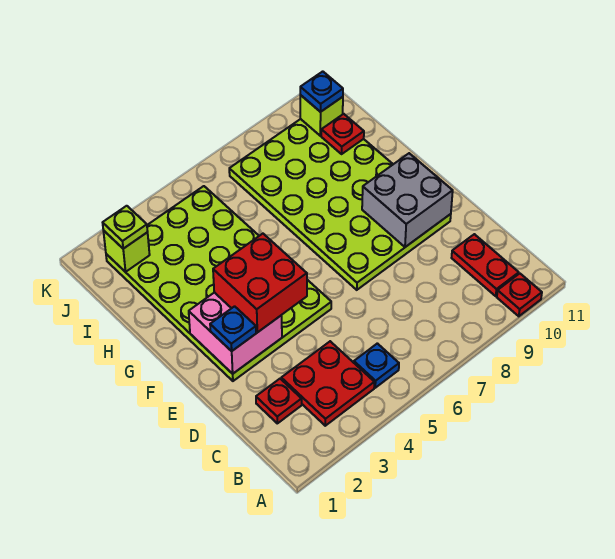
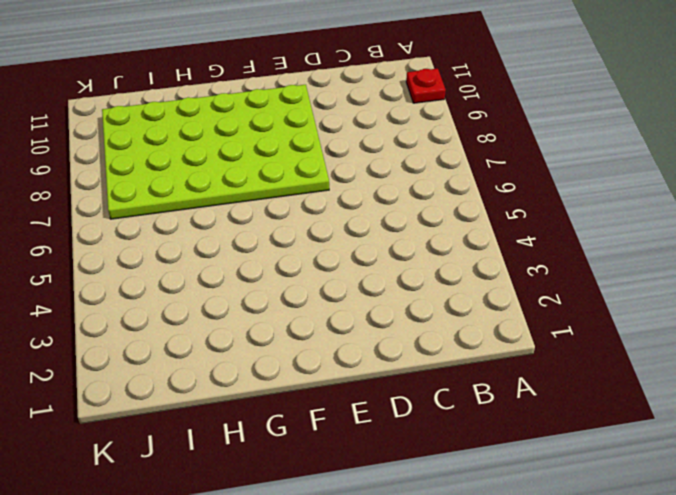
none -> red plate B3:C4 level 1
none -> blue plate B5 level 1
none -> red plate B10:C10 level 1

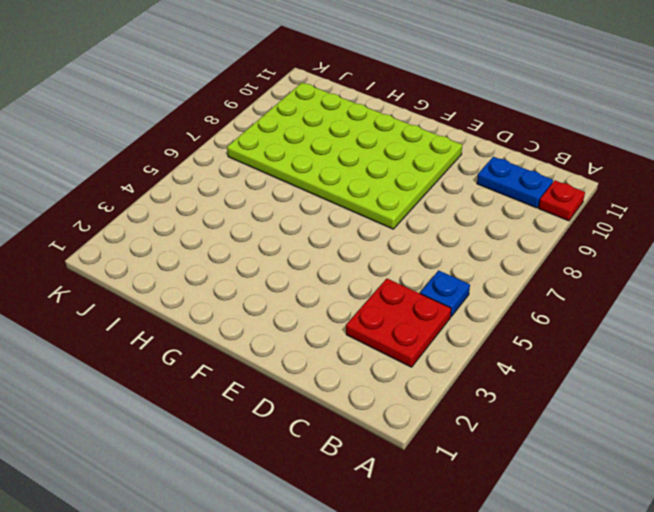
blue plate B10:C10 level 1 -> red plate B10:C10 level 1
none -> red plate C2 level 1
none -> lime plate E2:J5 level 1
none -> pink brick E2:F3 level 2

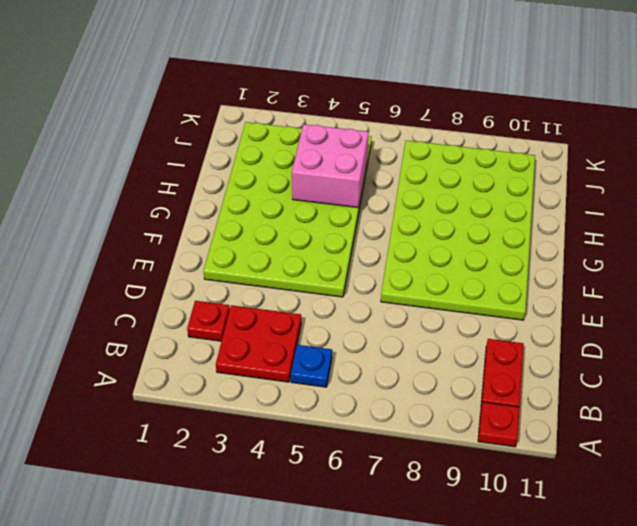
pink brick H4:I5 level 2 -> pink brick E2:F3 level 2
none -> grey brick E9:F10 level 2
none -> red plate I10 level 2
none -> lime brick J2 level 2

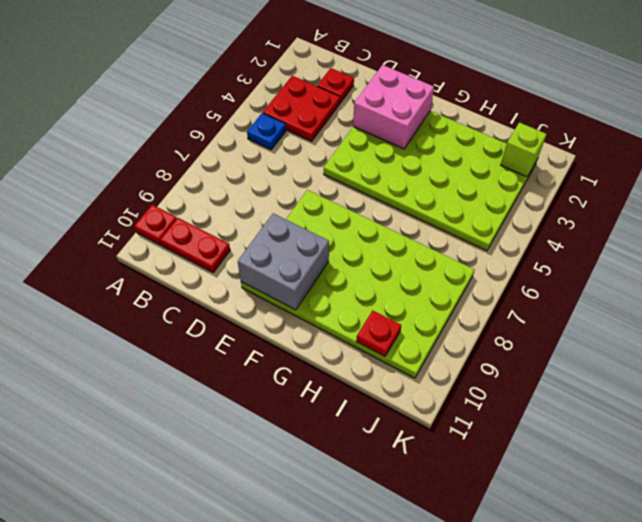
none -> lime brick J10 level 2
none -> blue plate E2 level 3
none -> red brick E3:F4 level 3

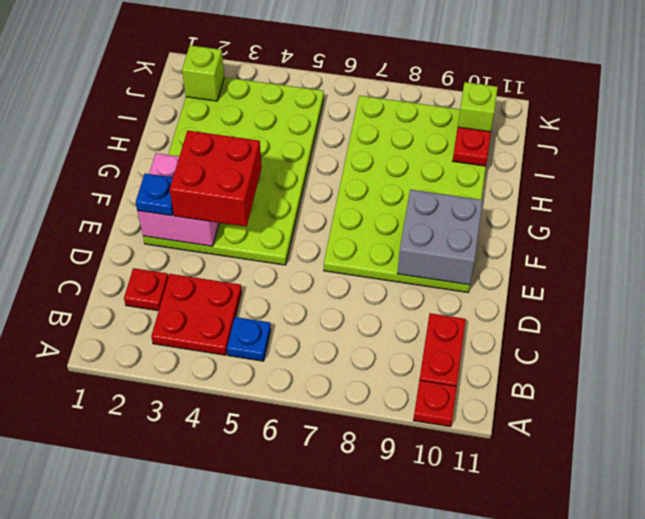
none -> lime plate J2 level 3
none -> blue plate J10 level 3

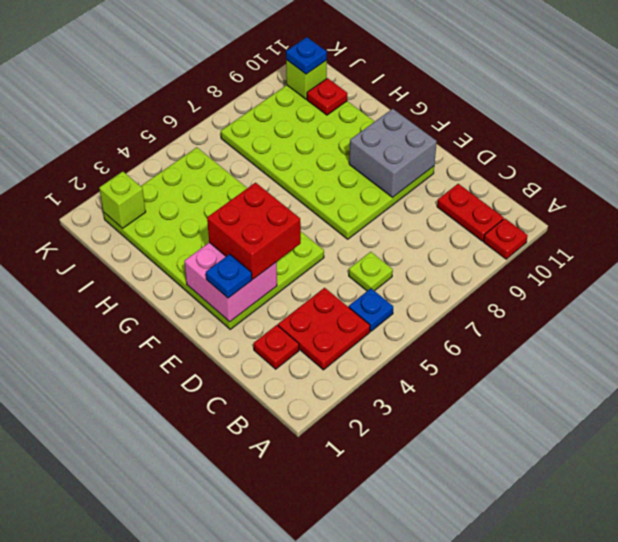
lime plate C6 level 1 -> lime plate J2 level 3

